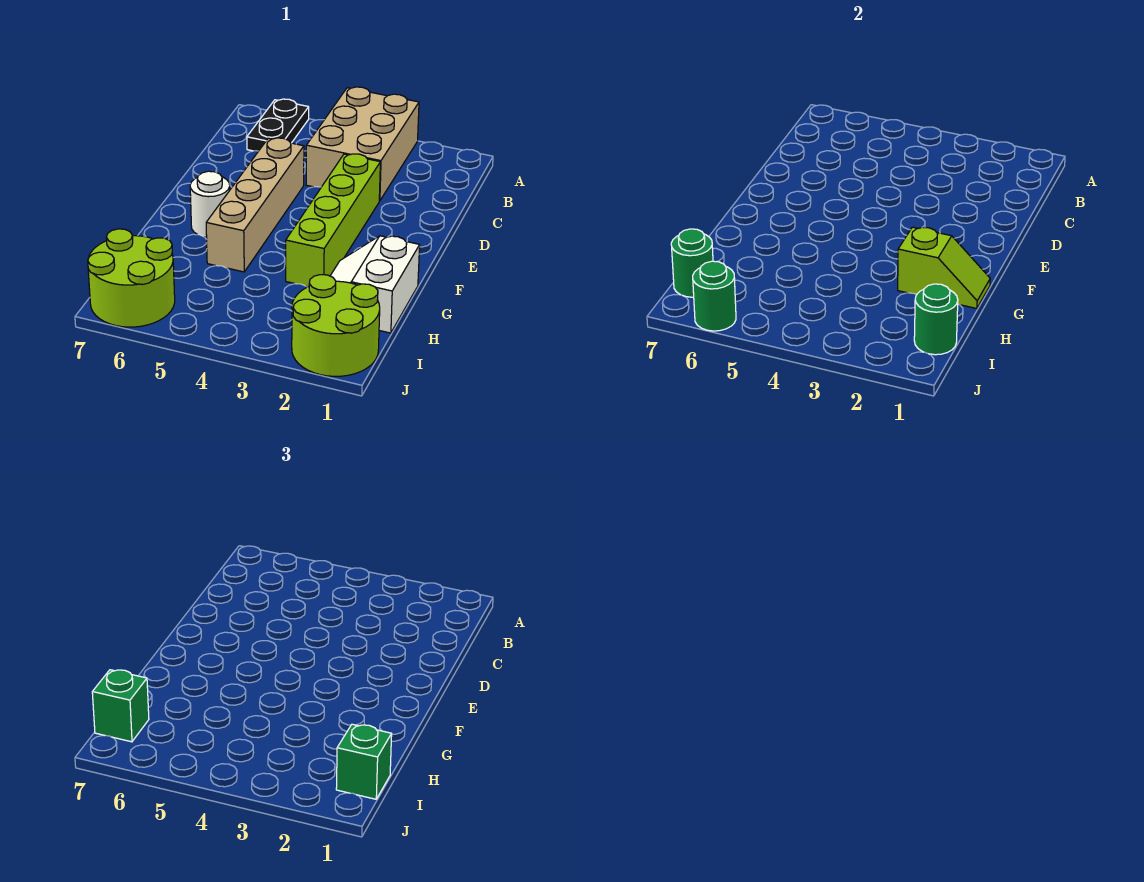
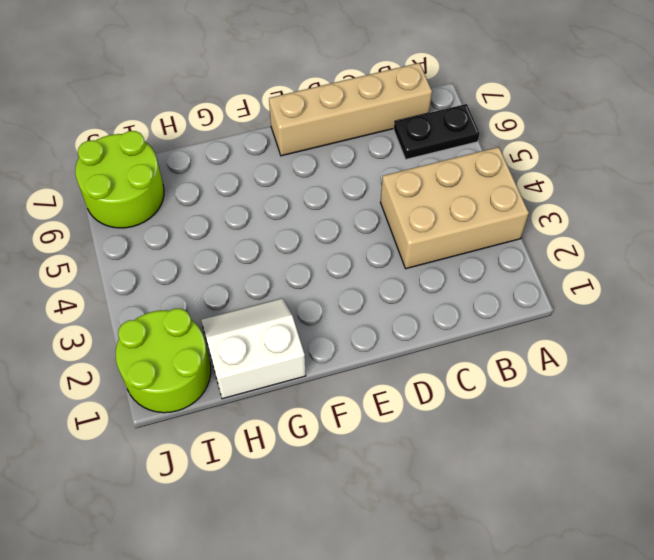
tan brick B7:E7 level 1 -> tan brick D5:G5 level 1
none -> lime brick D3:G3 level 1
none -> white round brick F6 level 1
none -> lime slope G1:G2 level 2 top 2

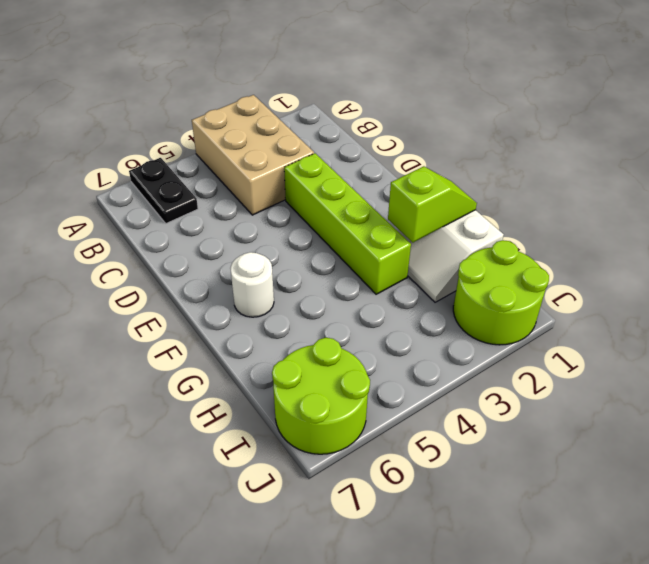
none -> tan brick D5:G5 level 1
none -> green round brick I1 level 2
none -> green round brick I7 level 2

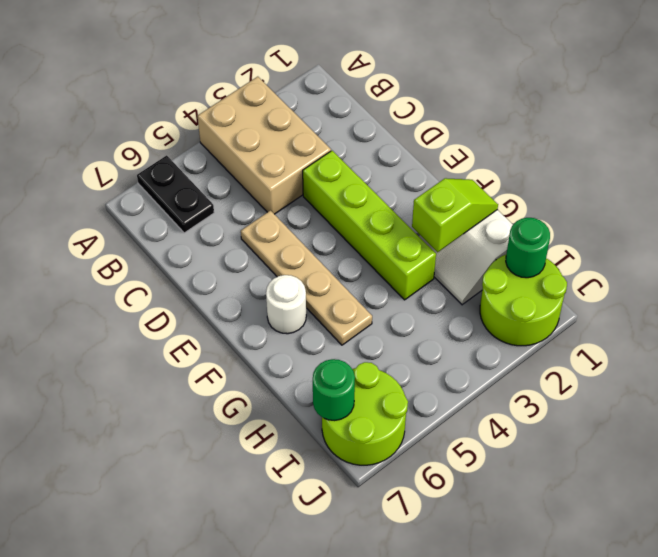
tan plate D5:G5 level 1 -> tan brick D5:G5 level 1
none -> green round brick J6 level 2
none -> green brick I1 level 3
none -> green brick I7 level 3

